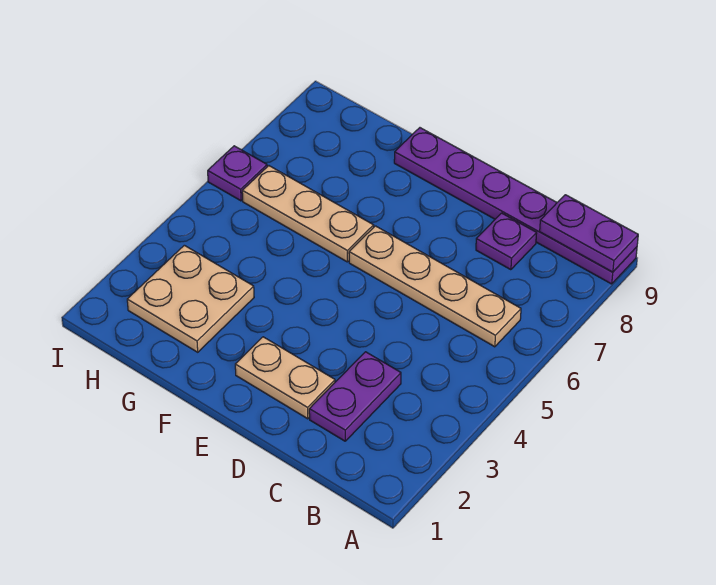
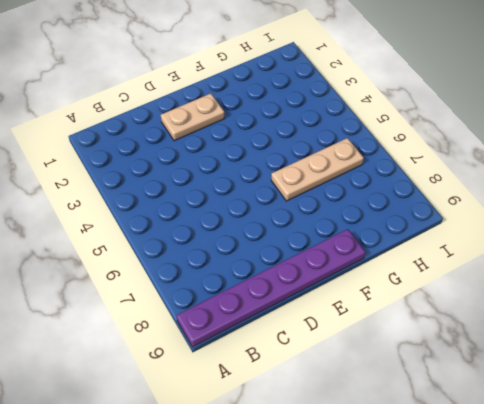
none -> tan plate B6:E6 level 1
none -> purple plate C2:C3 level 1

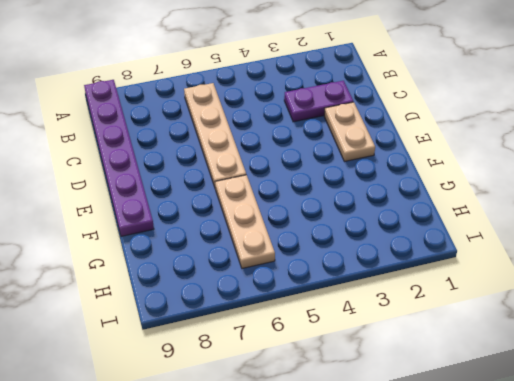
none -> purple plate C8 level 1
none -> tan plate G2:H3 level 1

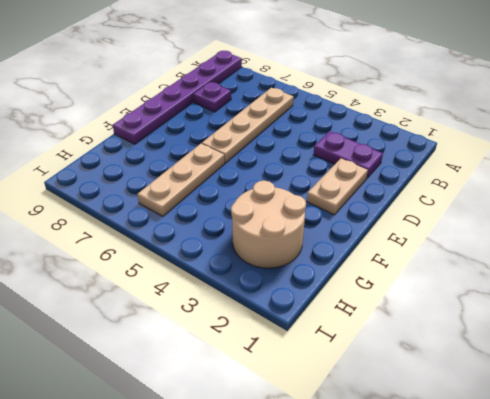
tan round brick G2:H3 level 1 -> tan plate G2:H3 level 1
none -> purple plate I6 level 1
none -> purple plate A9:B9 level 2

